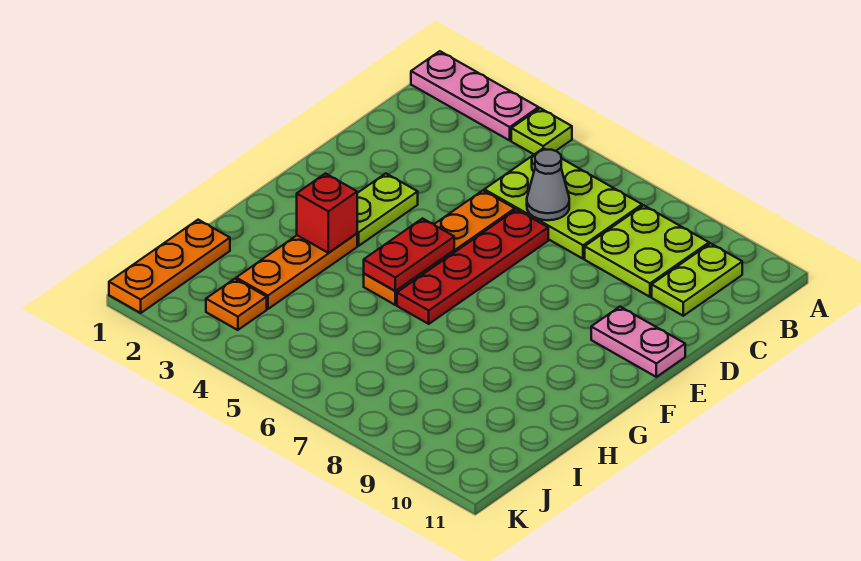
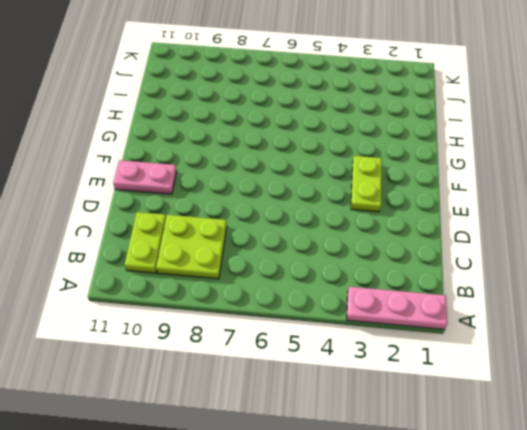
none -> lime plate A4 level 1
none -> lime plate B5:C7 level 1
none -> orange plate D5:G5 level 1

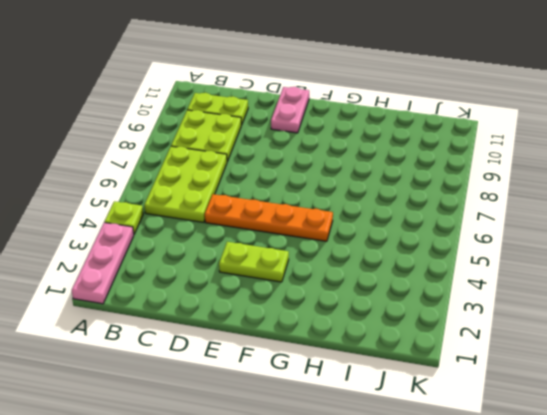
none -> red plate D6:G6 level 1
none -> orange plate G3:I3 level 1
none -> orange plate I1:K1 level 1

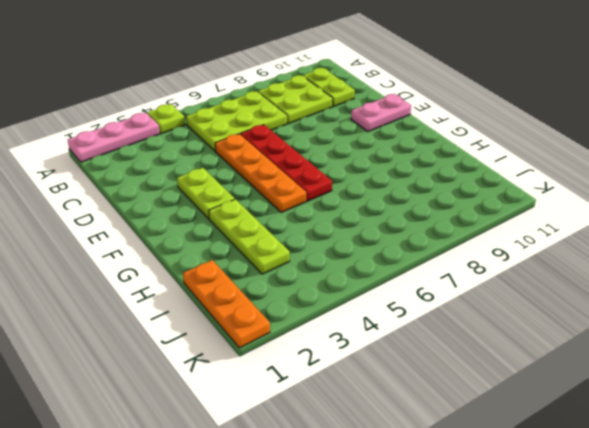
lime plate G3:I3 level 1 -> orange plate G3:I3 level 1
none -> orange plate J3 level 1
none -> grey cone C6 level 2
none -> red plate F5:G5 level 2

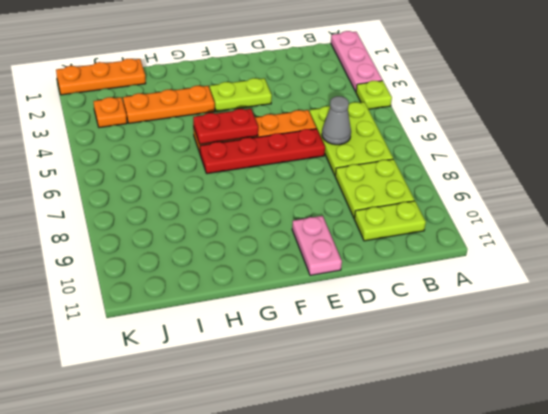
none -> red brick G3 level 2

